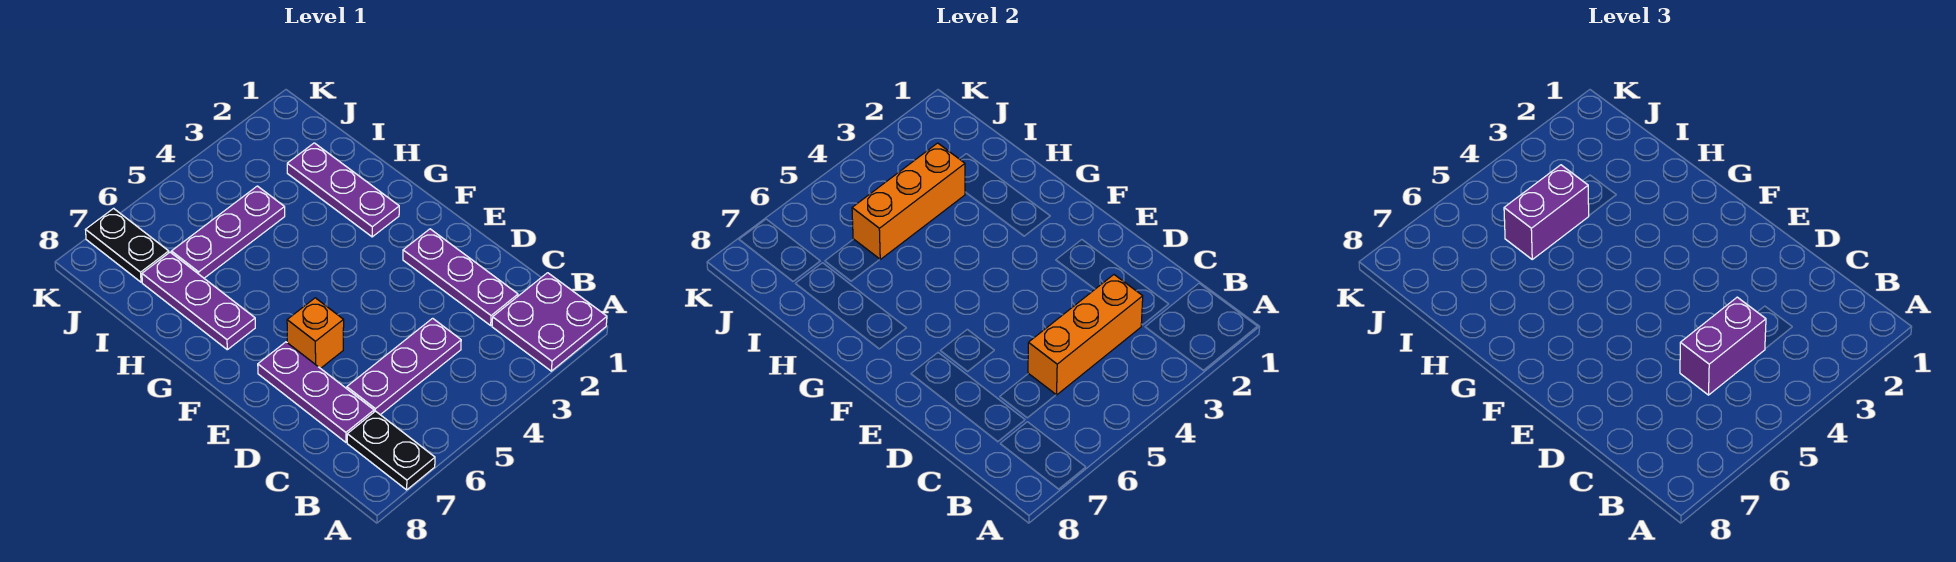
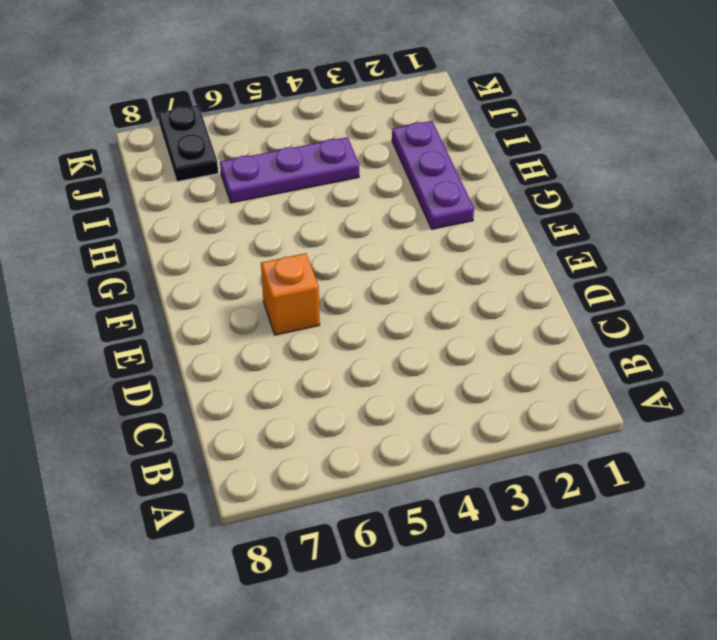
none -> purple plate A1:B2 level 1
none -> black plate A7:B7 level 1
none -> purple plate C2:E2 level 1

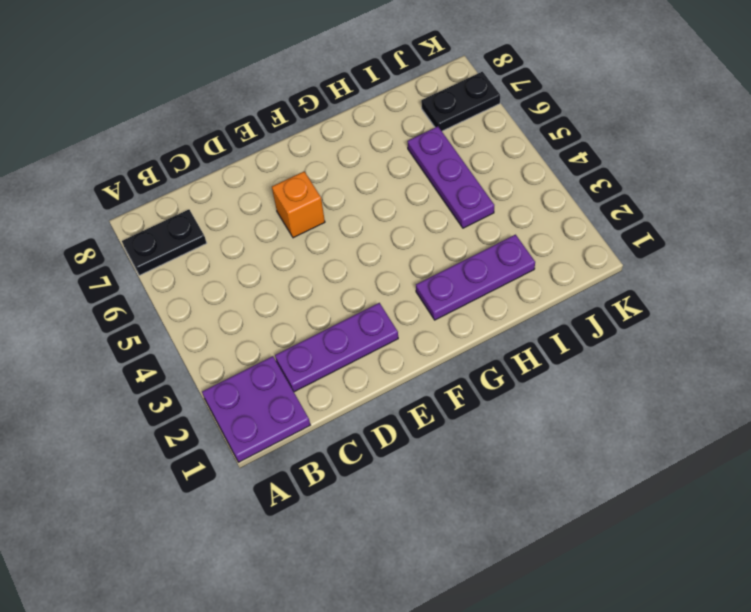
none -> purple plate C4:C6 level 1
none -> purple plate C7:E7 level 1
none -> purple plate G7:I7 level 1

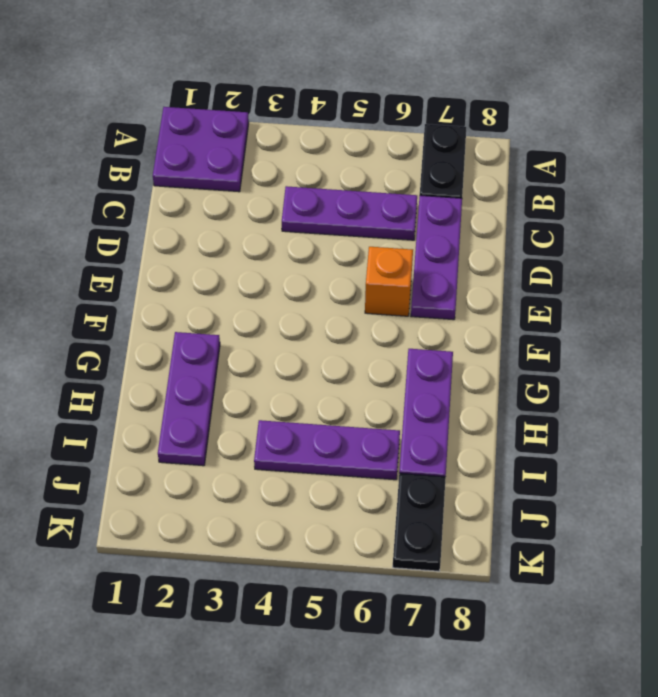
none -> purple plate C2:E2 level 1
none -> orange brick C3:C5 level 2
none -> orange brick I3:I5 level 2

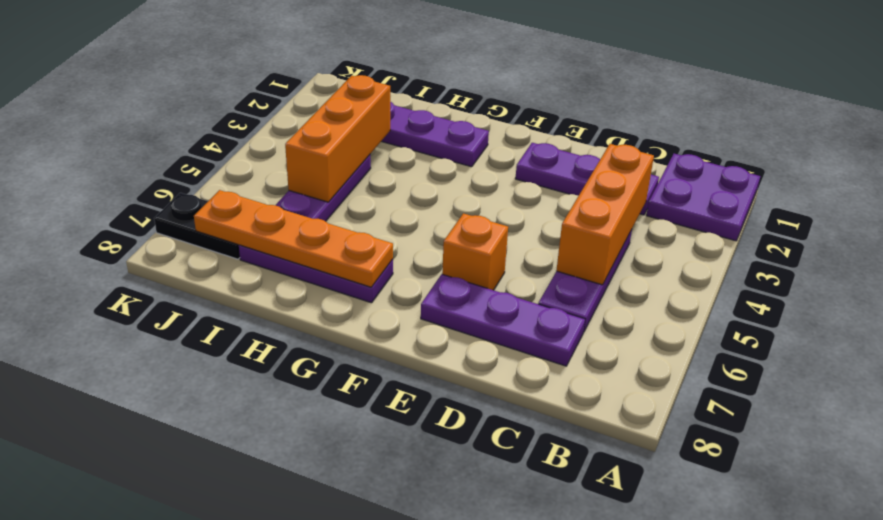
orange plate G7:J7 level 2 -> none
none -> black plate A7:B7 level 1
none -> purple brick C4:C5 level 3
none -> purple brick I4:I5 level 3

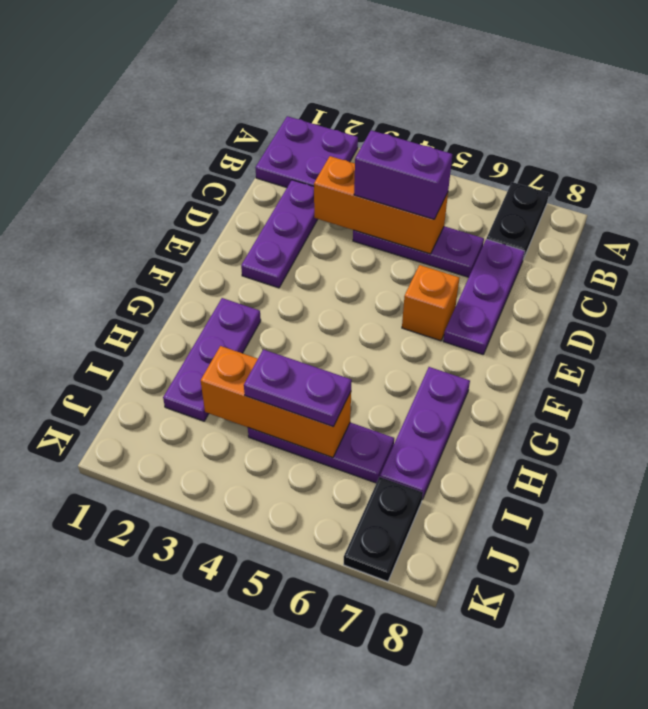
purple plate I4:I5 level 3 -> purple brick I4:I5 level 3

